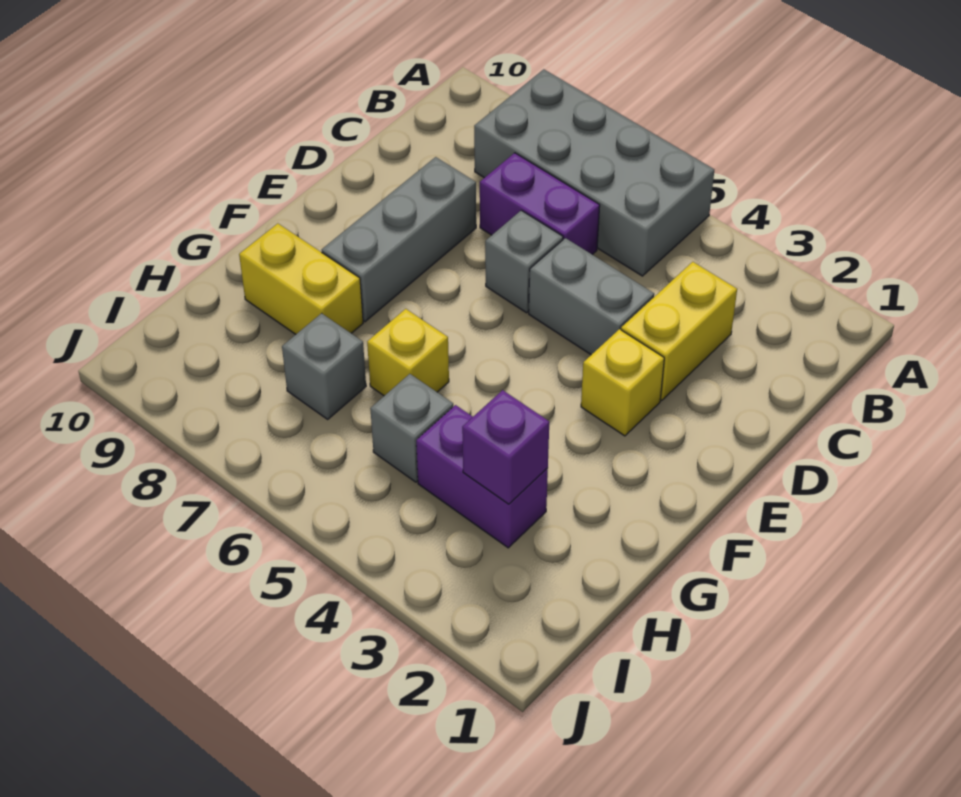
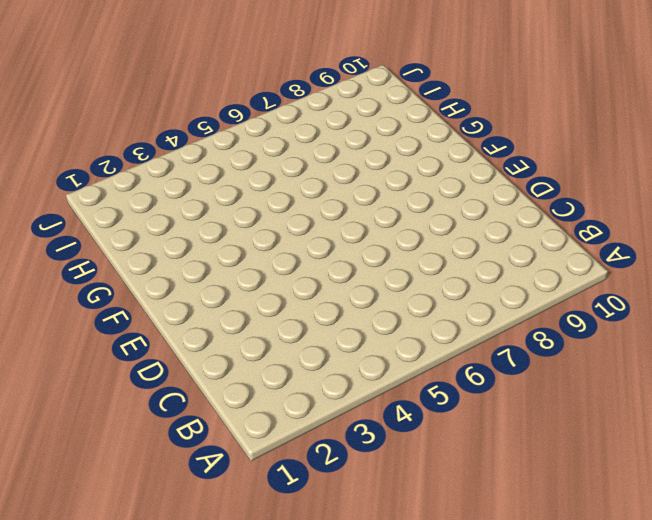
none -> grey brick A5:B8 level 1
none -> yellow brick C3:D3 level 1
none -> purple brick C6:C7 level 1

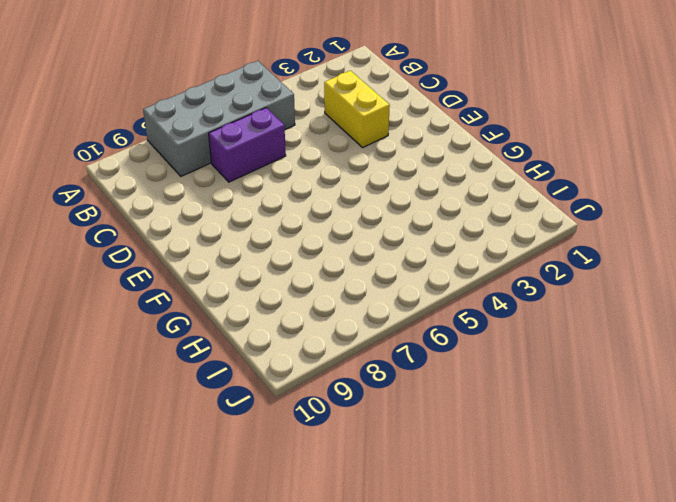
none -> grey brick D4:D5 level 1
none -> grey brick D6 level 1
none -> grey brick D8:F8 level 1

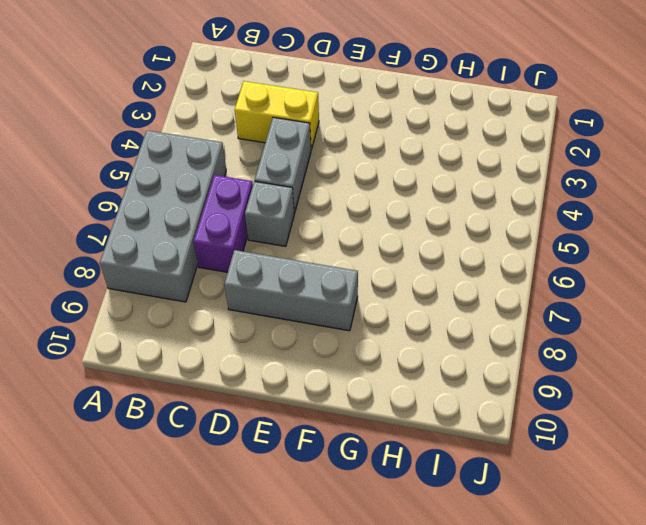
none -> yellow brick E3 level 1
none -> yellow brick G6 level 1
none -> yellow brick G8:G9 level 1

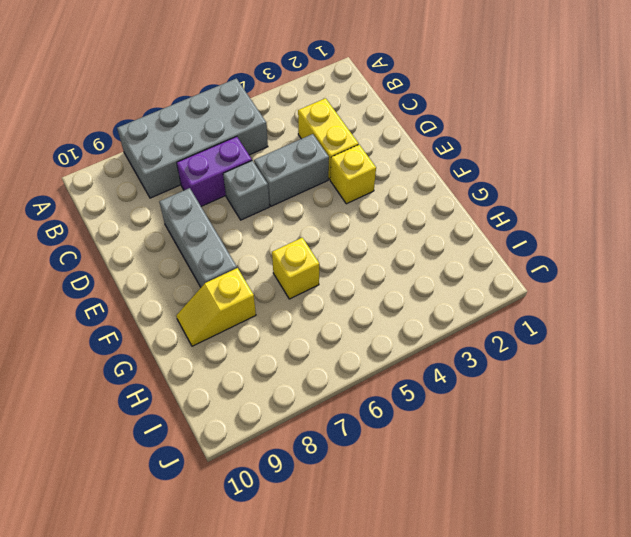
yellow slope G8:G9 level 1 top 8 -> yellow brick G8:G9 level 1
none -> purple brick H3:H4 level 1
none -> grey brick H5 level 1
none -> grey brick H7 level 1

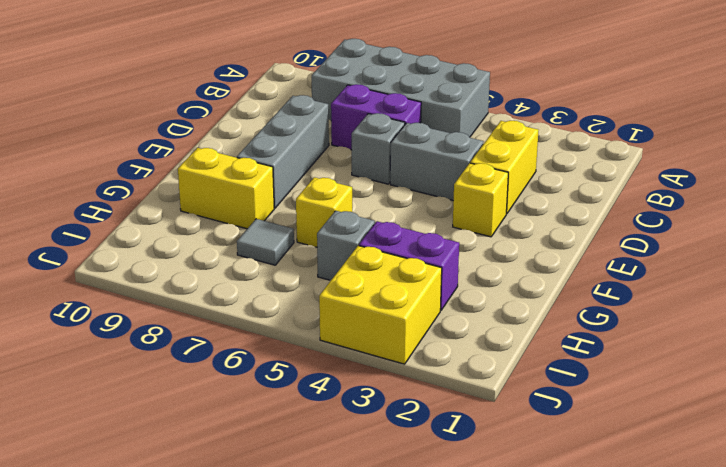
grey tile H7 level 1 -> grey brick H7 level 1
yellow brick I3:J4 level 1 -> none
none -> purple brick H3 level 2

